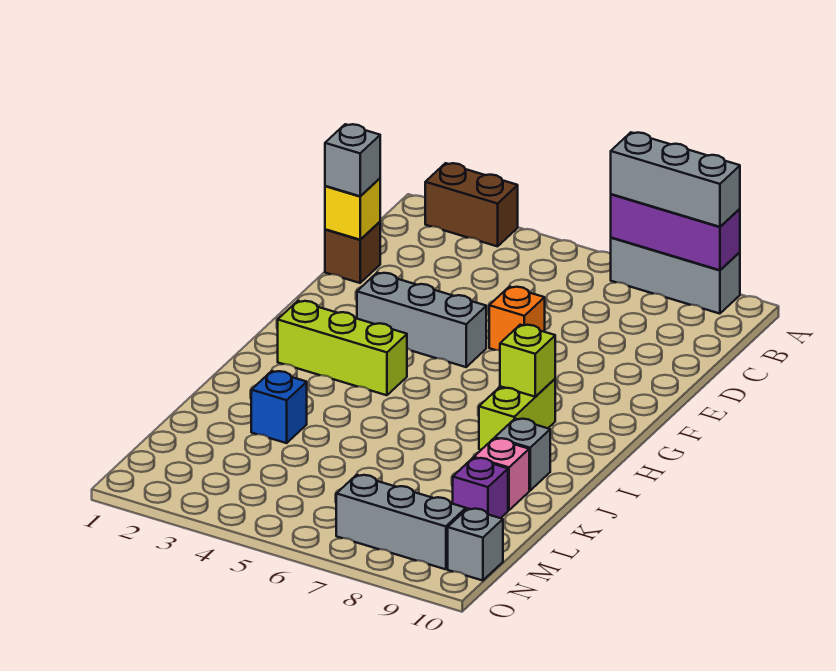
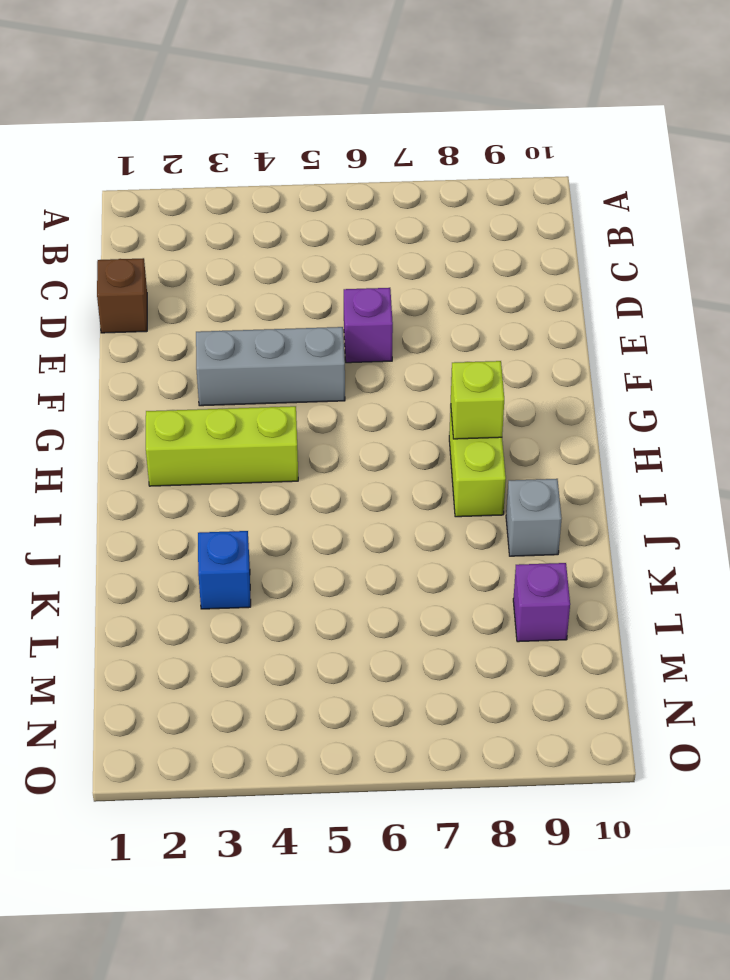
purple brick E6 level 1 -> orange brick E6 level 1
none -> brown brick A2:A3 level 1
none -> grey brick A7:A9 level 1
none -> pink brick K9 level 1

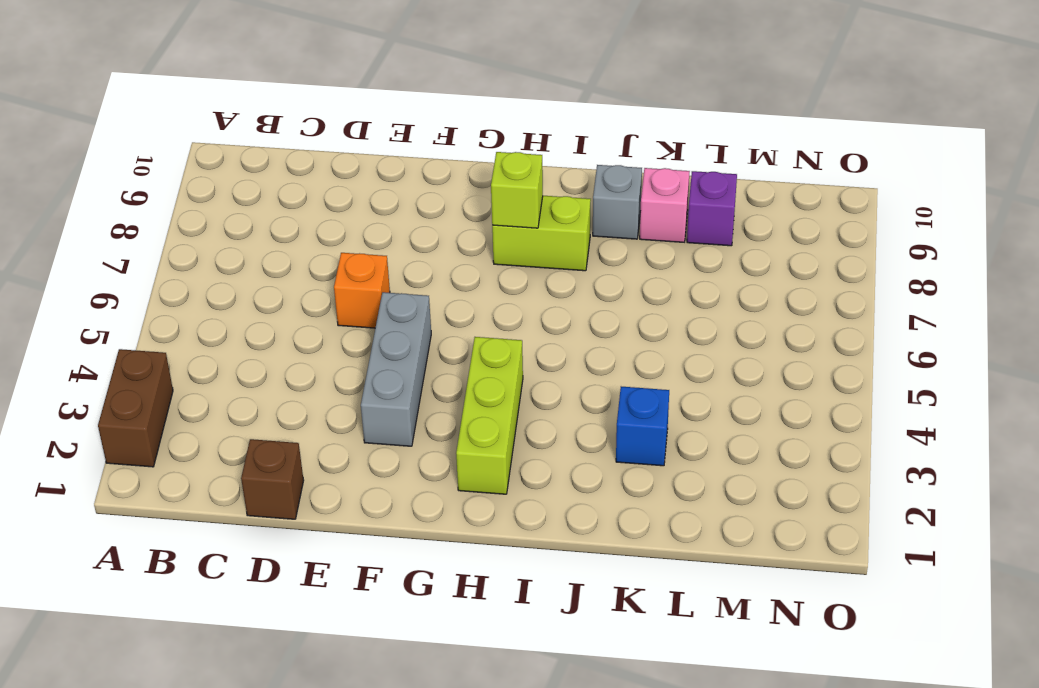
none -> grey brick A7:A9 level 1
none -> grey brick N7:N9 level 1
none -> grey brick N10 level 1

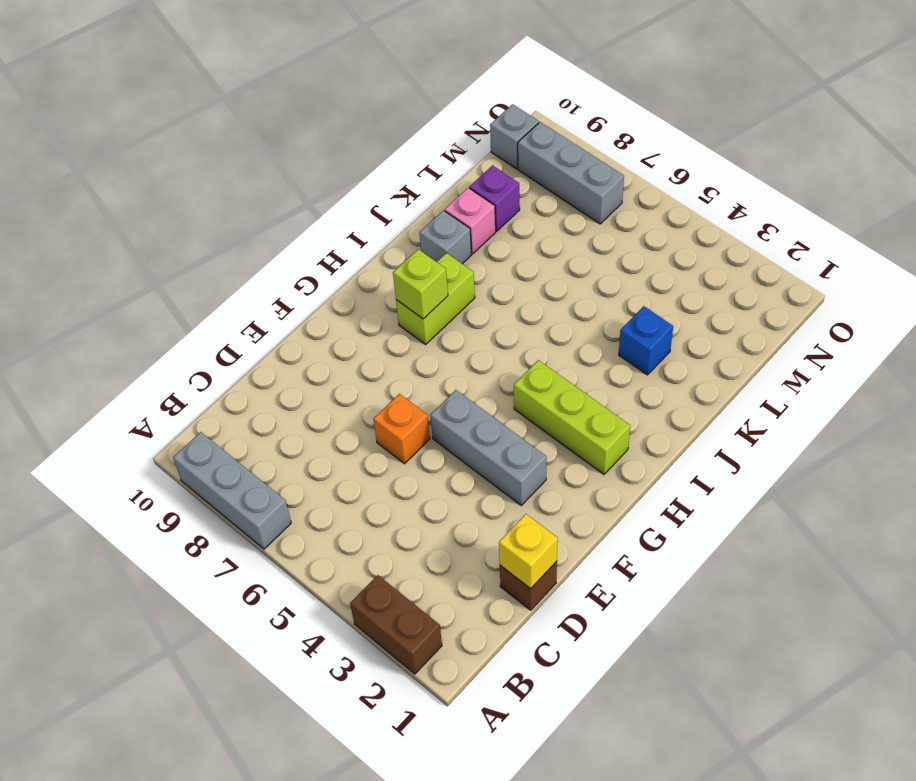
none -> purple brick A7:A9 level 2
none -> grey brick A7:A9 level 3
none -> grey brick D1 level 3

